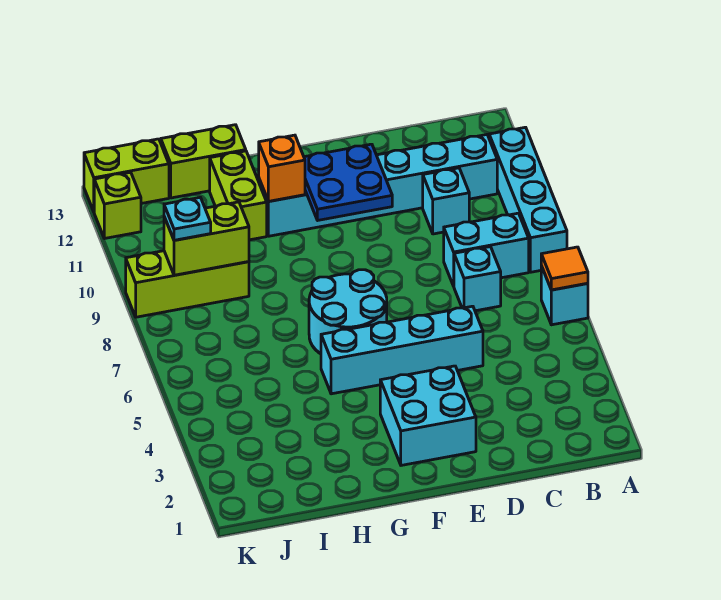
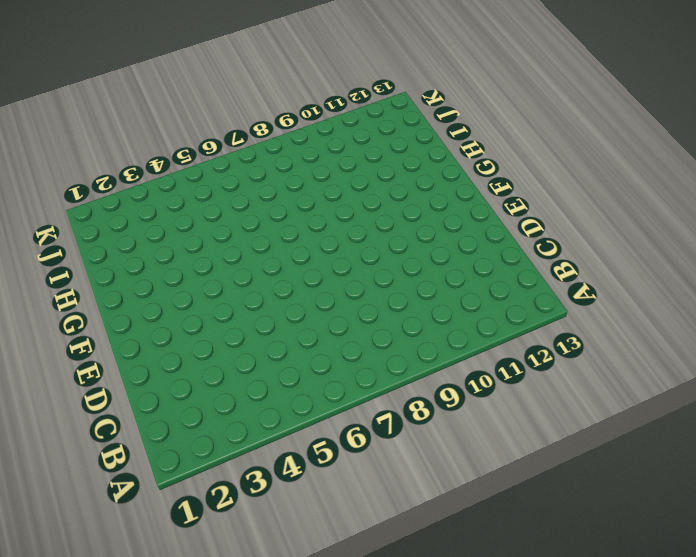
none -> cyan brick A6 level 1
none -> cyan brick A8:A11 level 1
none -> cyan brick B8:C8 level 1

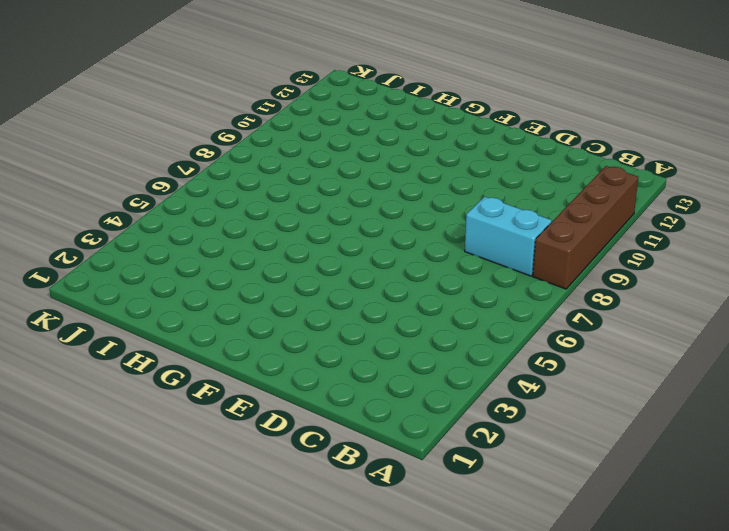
brown brick A8:A11 level 1 -> cyan brick A8:A11 level 1
none -> cyan brick A6 level 1
none -> cyan brick B11:G11 level 1
none -> cyan brick C7 level 1

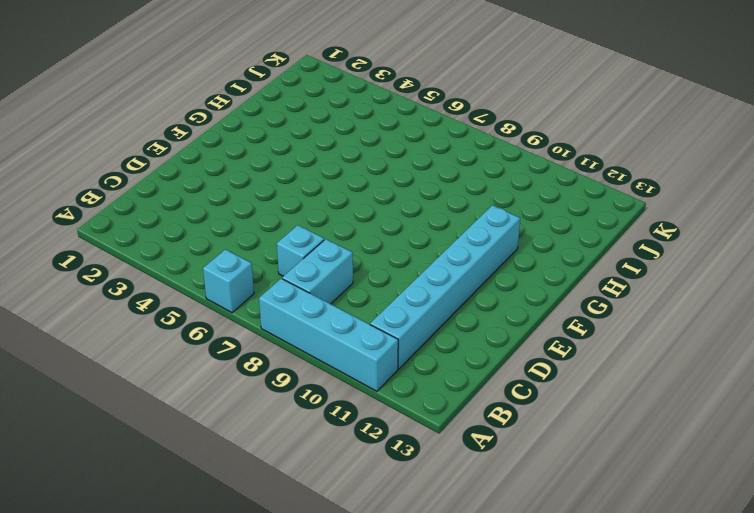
none -> cyan brick C10 level 1
none -> cyan brick D5:G5 level 1
none -> cyan brick E2:F3 level 1

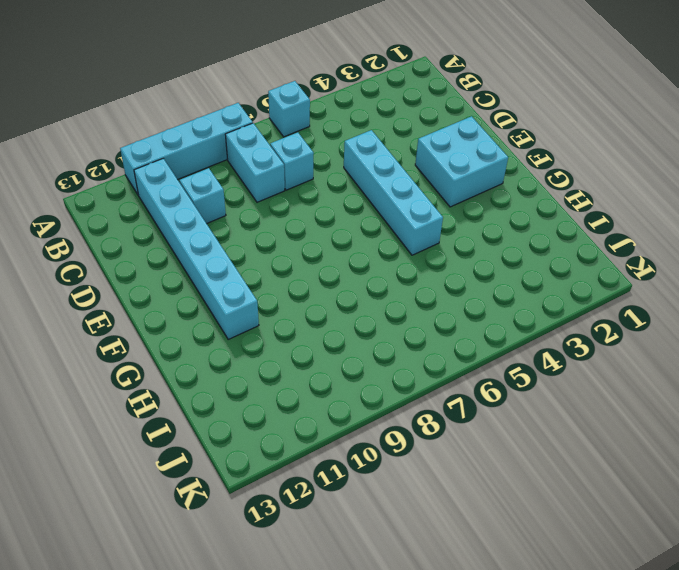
none -> cyan round brick F6:G7 level 1
none -> lime brick H11:H12 level 1
none -> lime brick H13:I13 level 1

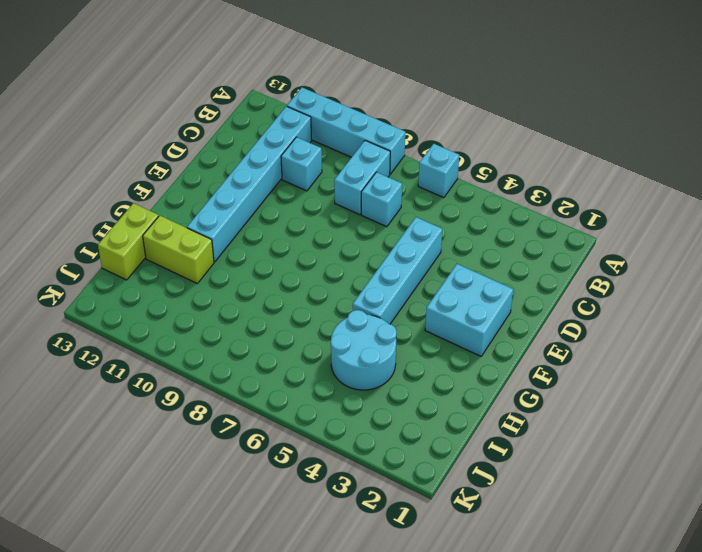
cyan round brick H4:I5 level 1 -> cyan round brick F6:G7 level 1
none -> lime brick I9:K9 level 1
none -> lime brick J13:K13 level 1
none -> lime brick K12 level 1

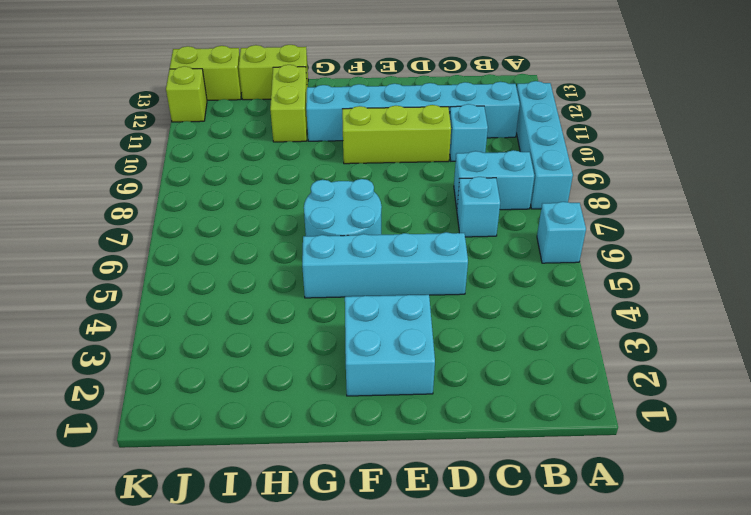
lime brick D10:F10 level 1 -> lime brick I9:K9 level 1
none -> orange tile A6 level 2
none -> blue plate E10:F11 level 2
none -> orange brick G11 level 2

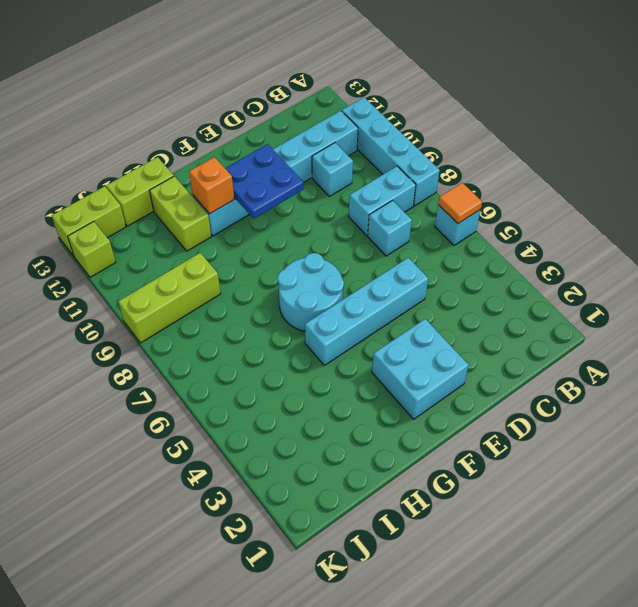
none -> lime brick I9:J9 level 2
none -> cyan plate J9 level 3

